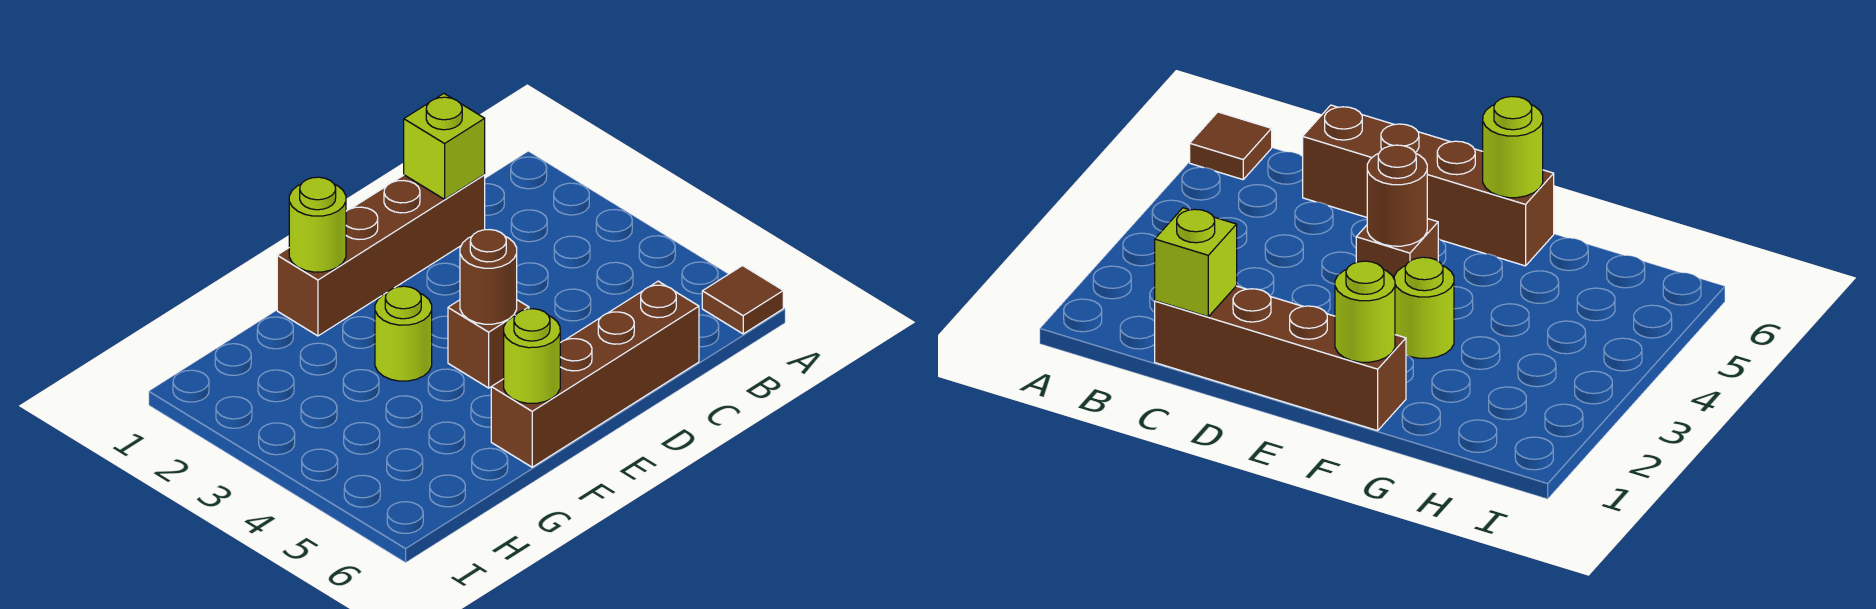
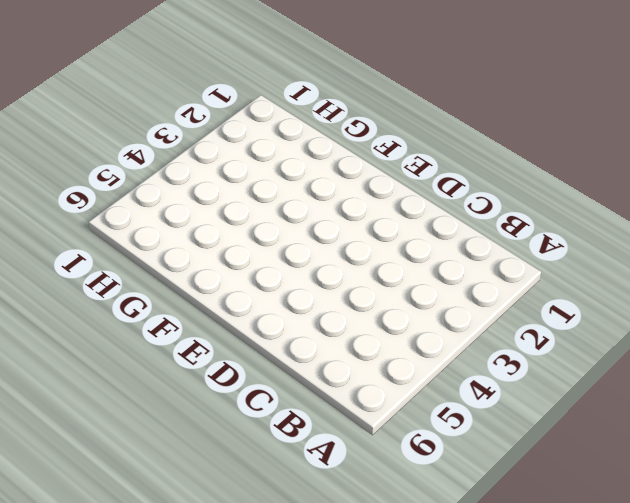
none -> brown tile A6 level 1
none -> brown brick C1:F1 level 1

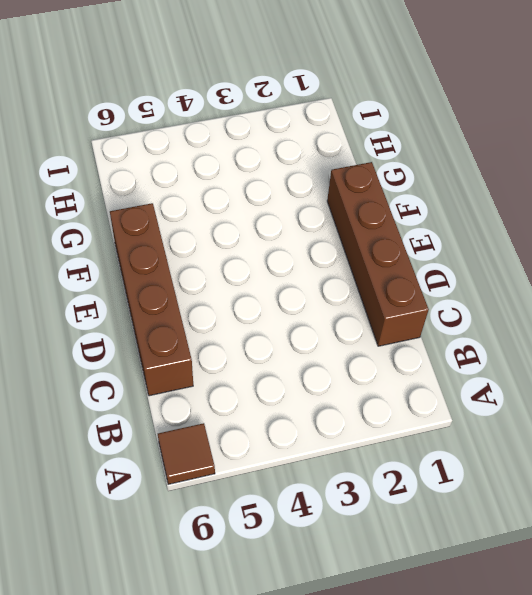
none -> brown brick E4 level 1
none -> lime round brick F3 level 1

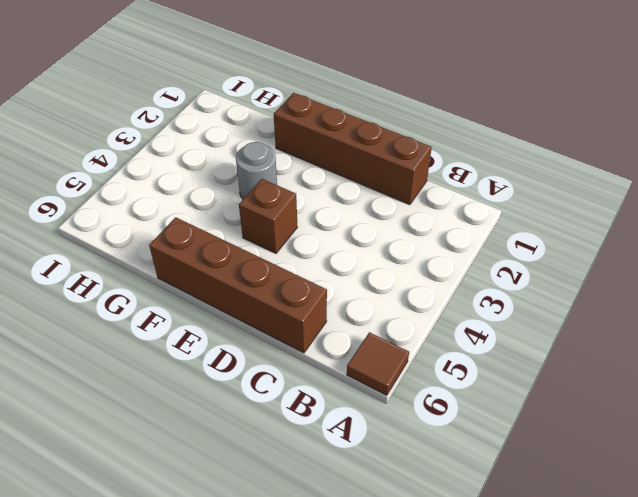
grey round brick F3 level 1 -> lime round brick F3 level 1
none -> lime brick C1 level 2
none -> brown round brick E4 level 2

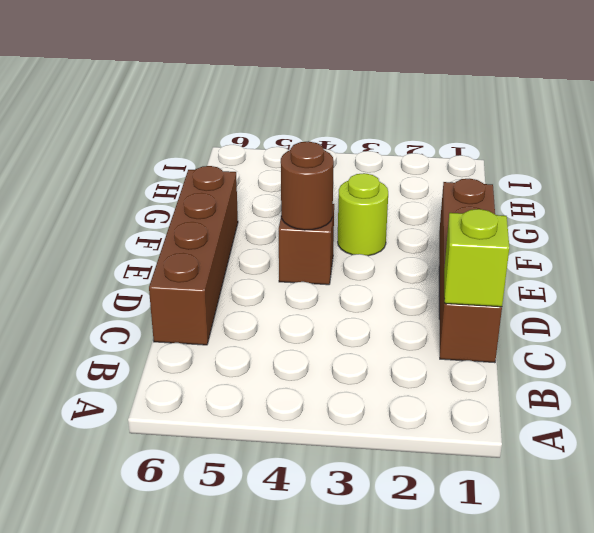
none -> brown tile A6 level 1
none -> lime round brick F1 level 2

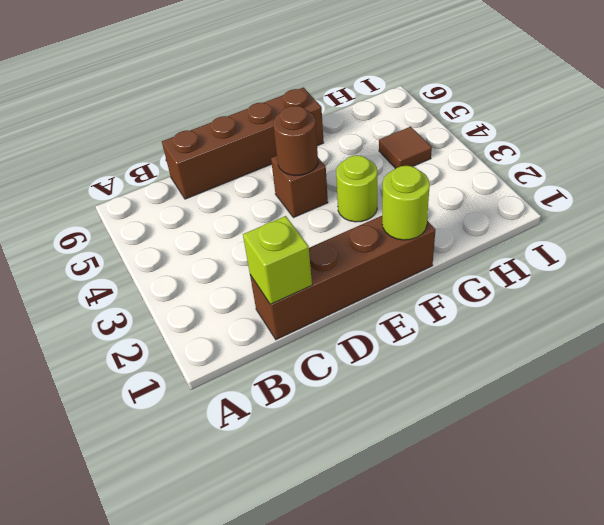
brown tile H4 level 1 -> brown tile A6 level 1
none -> lime round brick F6 level 2

